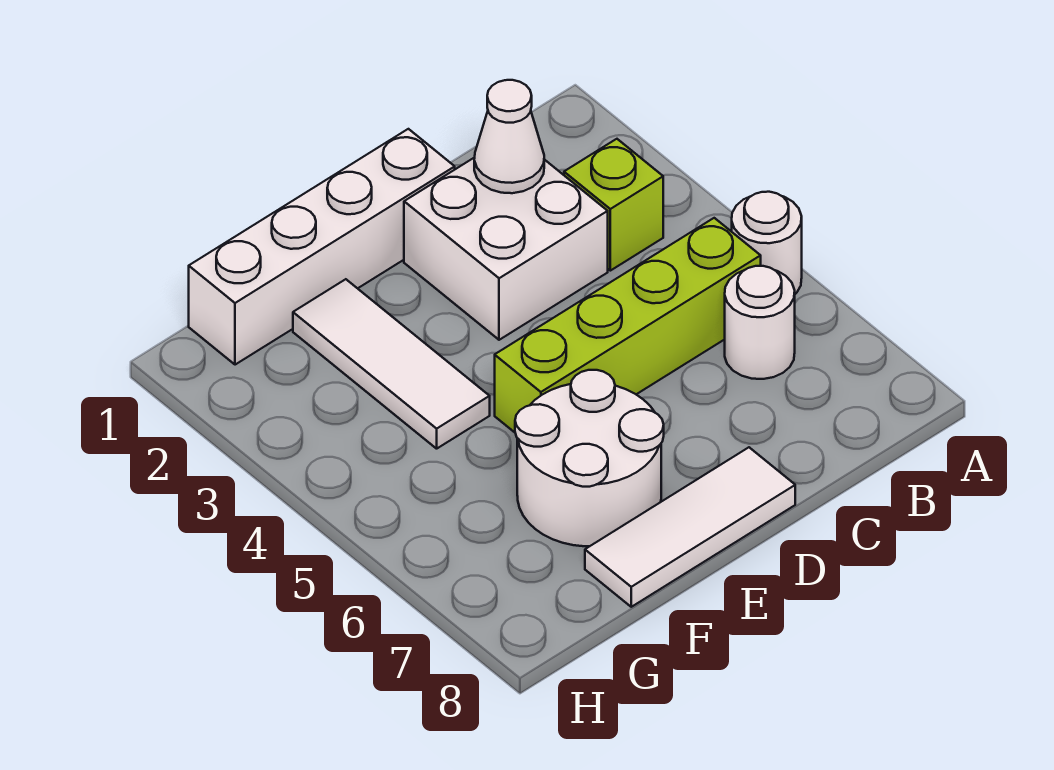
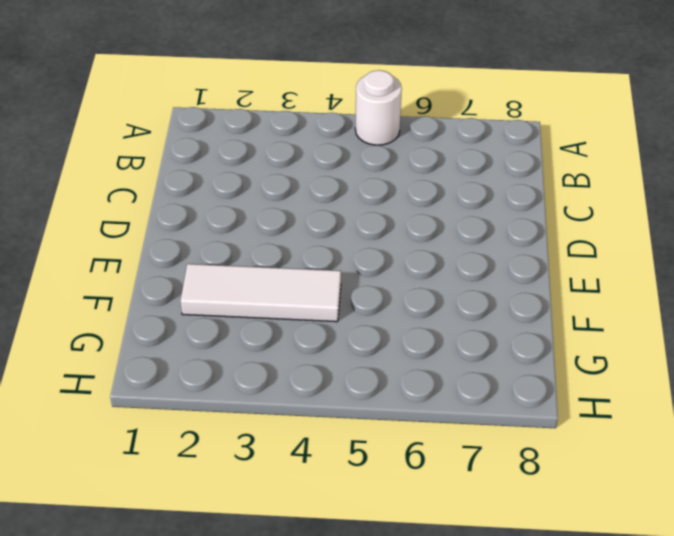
none -> lime brick B3 level 1
none -> lime brick B5:E5 level 1

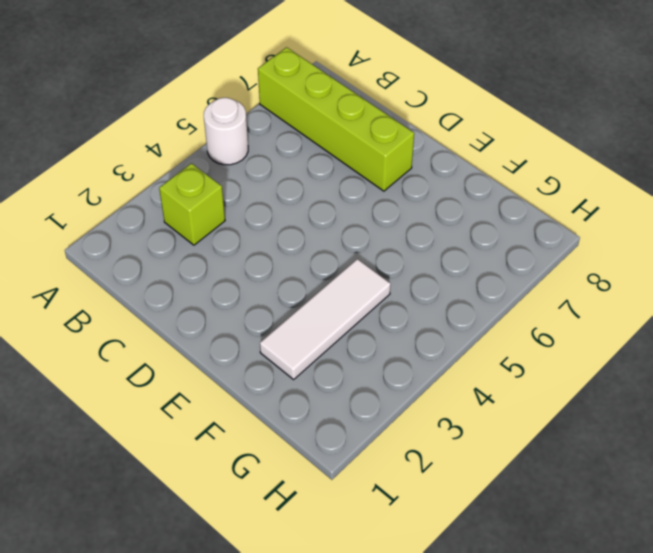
lime brick A7:D7 level 1 -> lime brick B5:E5 level 1
none -> white round brick B6 level 1
none -> white brick C2:D3 level 1

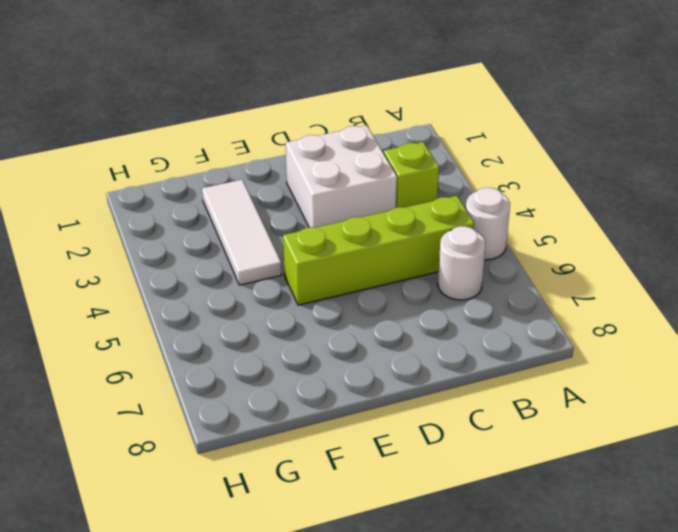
none -> white brick D1:G1 level 1
none -> white tile D8:F8 level 1

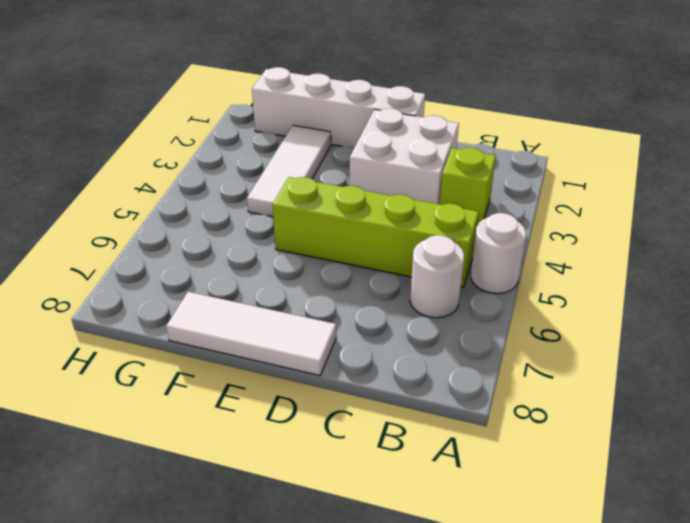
none -> white round brick E6:F7 level 1
none -> white cone C2 level 2

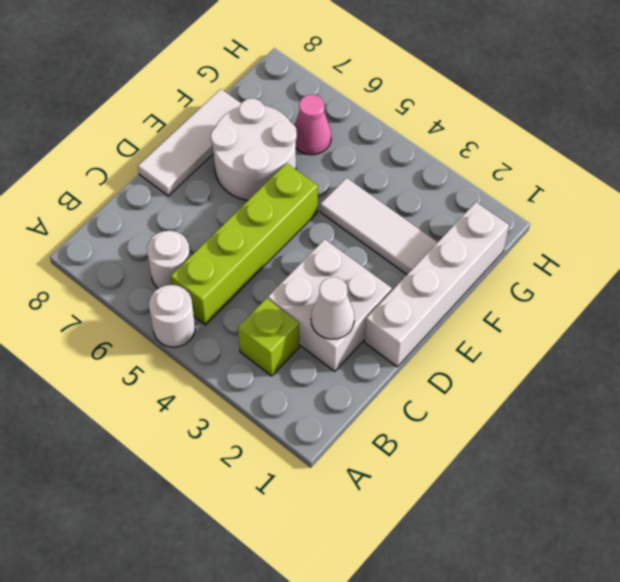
pink cone G6 level 1 -> none

